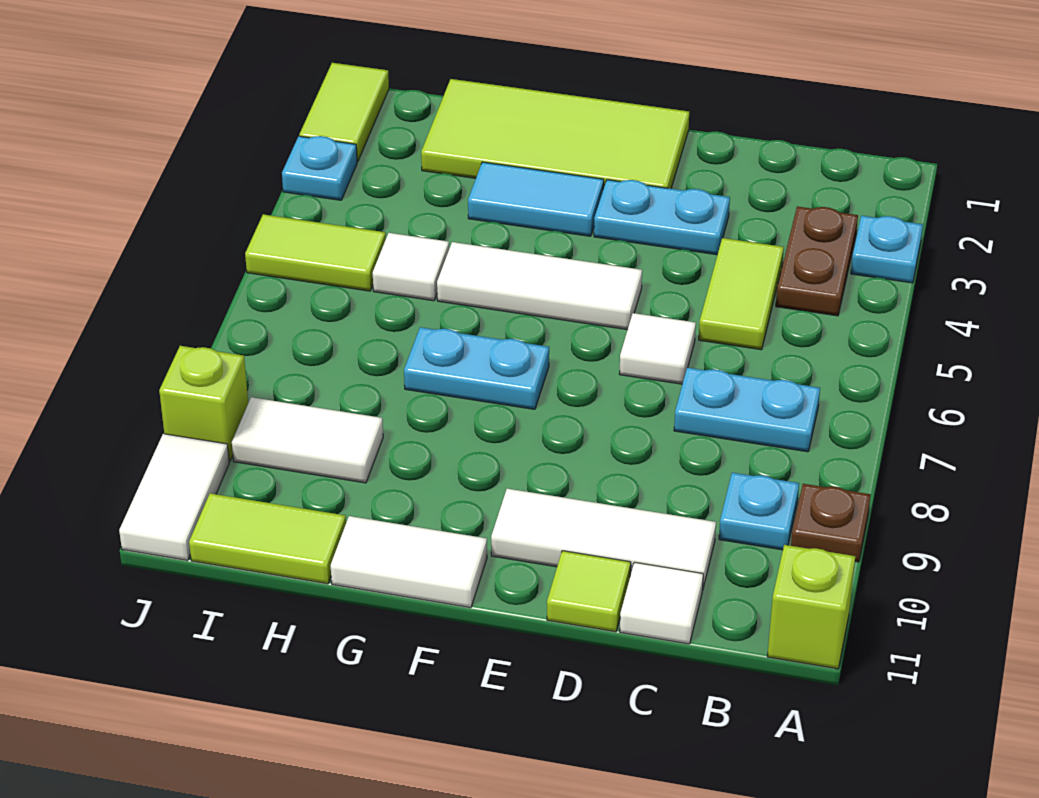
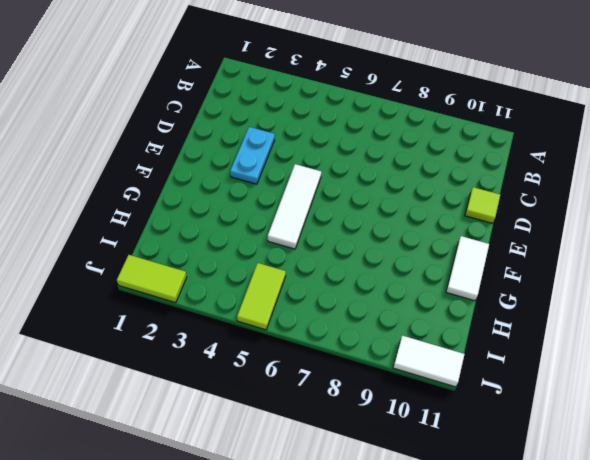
none -> cyan plate A3 level 1
none -> brown plate A9 level 1
none -> lime brick A11 level 1

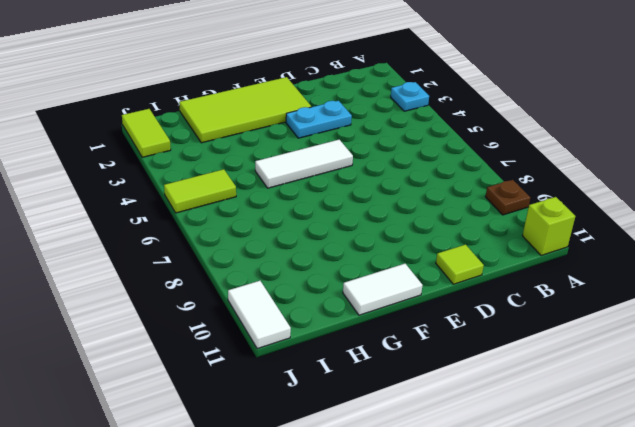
none -> brown plate B3:B4 level 1
none -> cyan plate B7:C7 level 1
none -> cyan plate B9 level 1

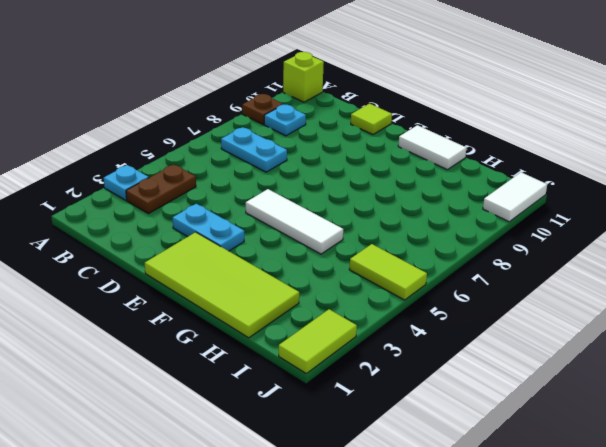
none -> lime tile C4:C5 level 1
none -> white tile C10:E10 level 1
none -> white tile C11 level 1

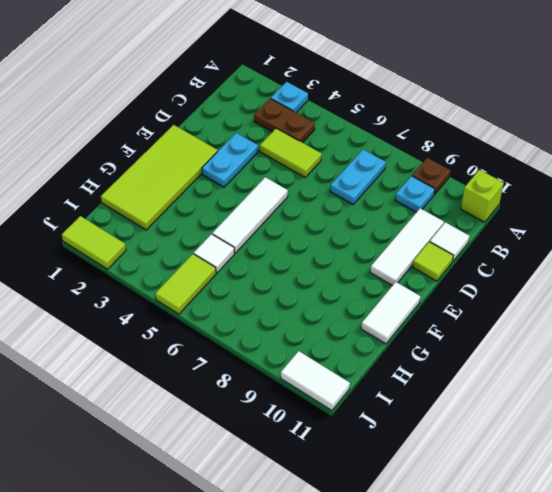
none -> white tile D6 level 1
none -> cyan tile F3:G3 level 1
none -> cyan plate F7:G7 level 1

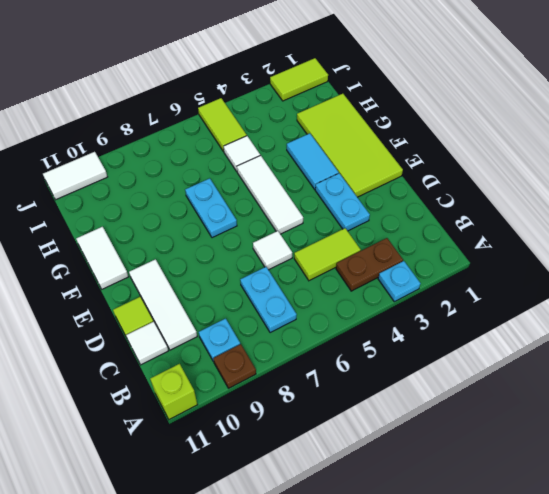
none -> white tile H9:I9 level 1
none -> lime tile H11:I11 level 1
none -> cyan plate J3 level 1

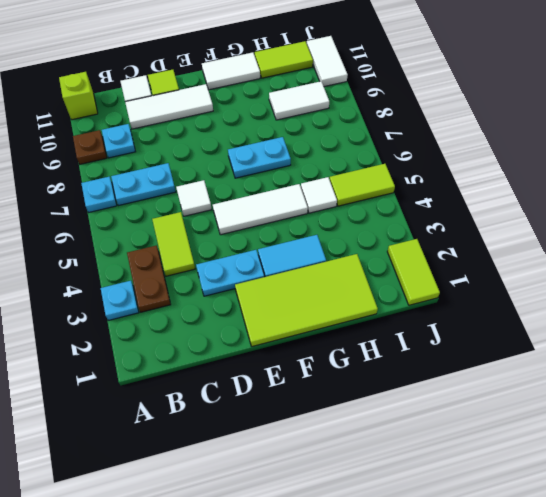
cyan plate A7 level 1 -> cyan plate J3 level 1
none -> lime brick J9 level 1

